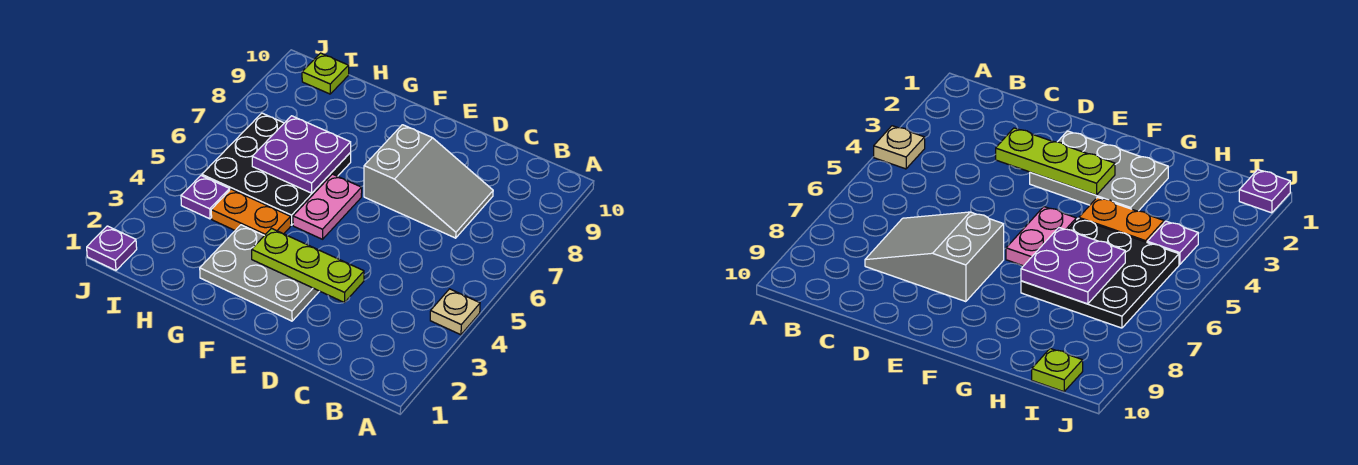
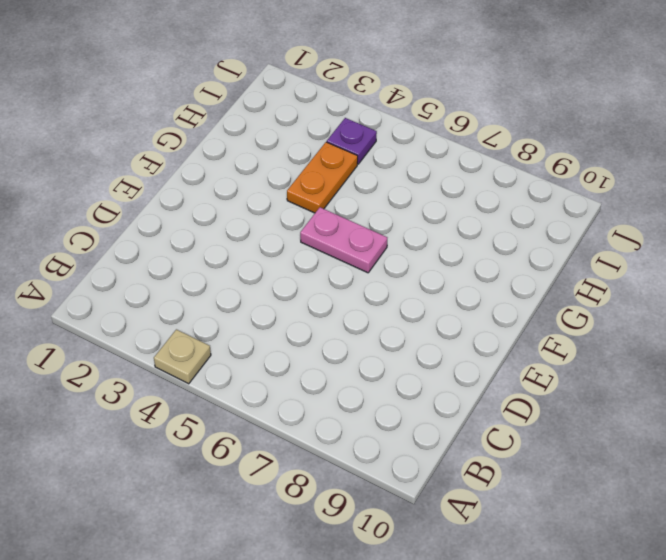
none -> grey slope C7:E8 level 1 top E
none -> grey plate E2:G3 level 1

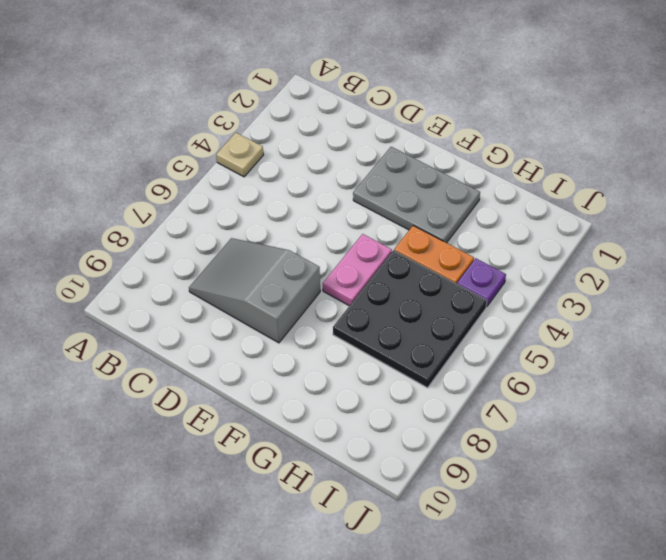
none -> lime plate I10 level 1
none -> purple plate J1 level 1

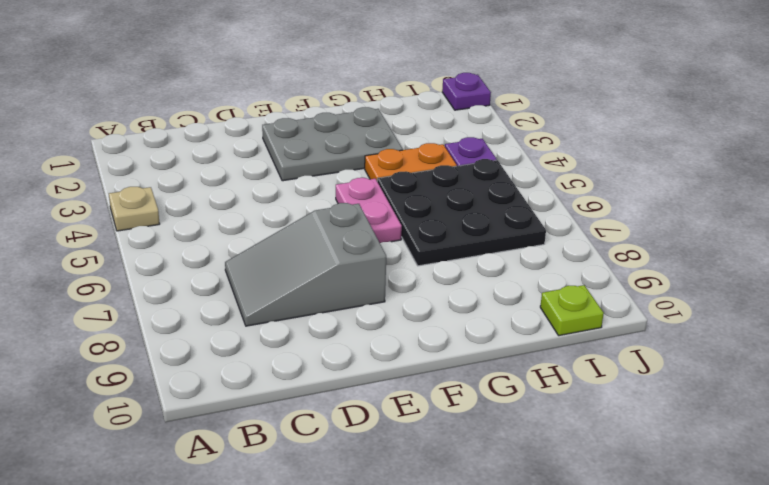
none -> lime plate D3:F3 level 2
none -> purple plate G6:H7 level 2

